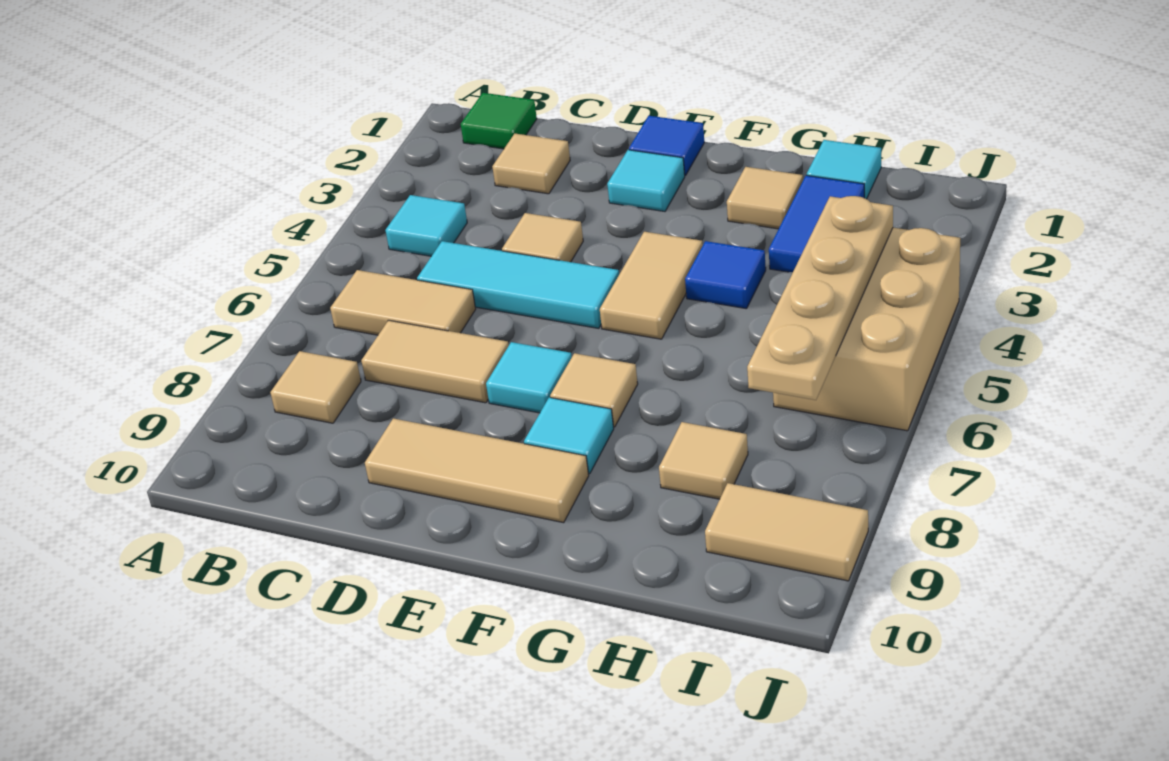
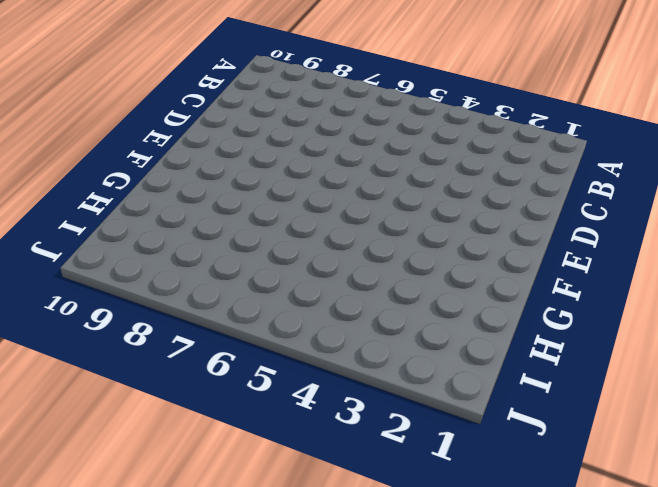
none -> green tile B1 level 1
none -> cyan tile B4 level 1
none -> tan tile B6:C6 level 1

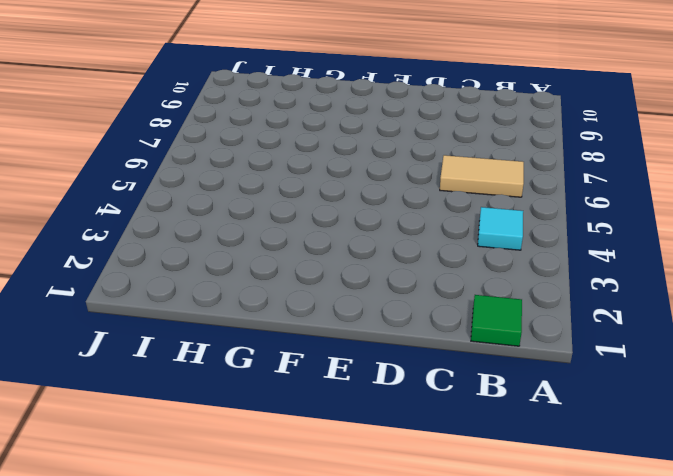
none -> tan tile B8 level 1
none -> tan tile C2 level 1
none -> cyan tile C5:E5 level 1

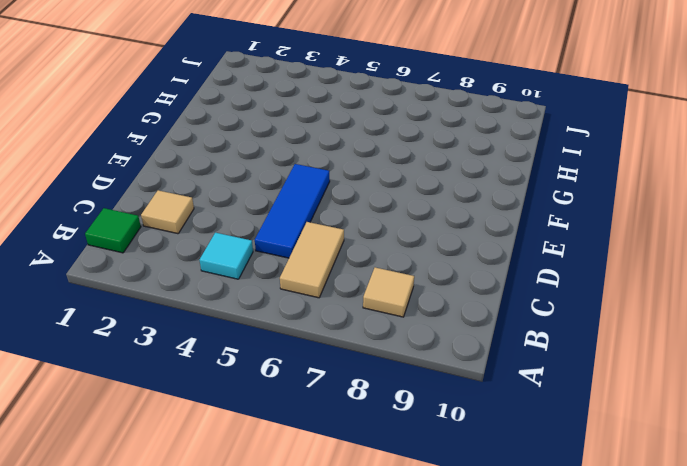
blue tile C5:E5 level 1 -> cyan tile C5:E5 level 1
none -> tan tile C7:D7 level 1
none -> tan tile D4 level 1
none -> tan tile D9:F9 level 1

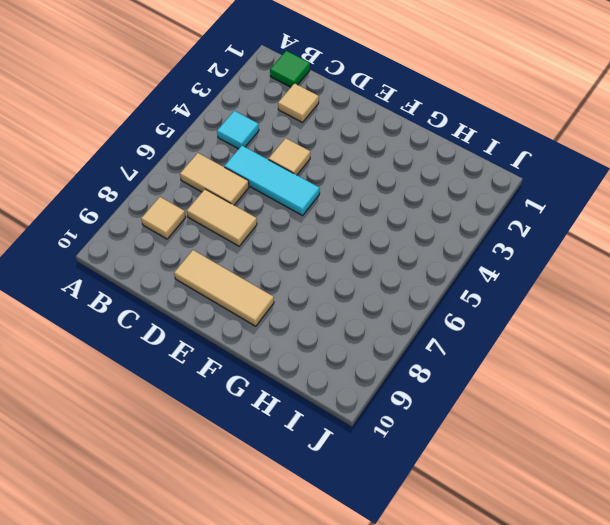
none -> blue tile E1 level 1
none -> cyan tile E2 level 1
none -> cyan tile E7 level 1

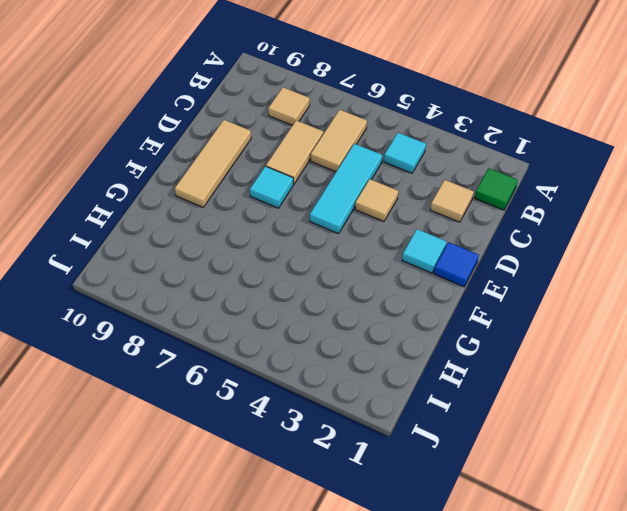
none -> tan tile F4:F5 level 1
none -> tan tile F7 level 1
none -> cyan tile F8 level 1

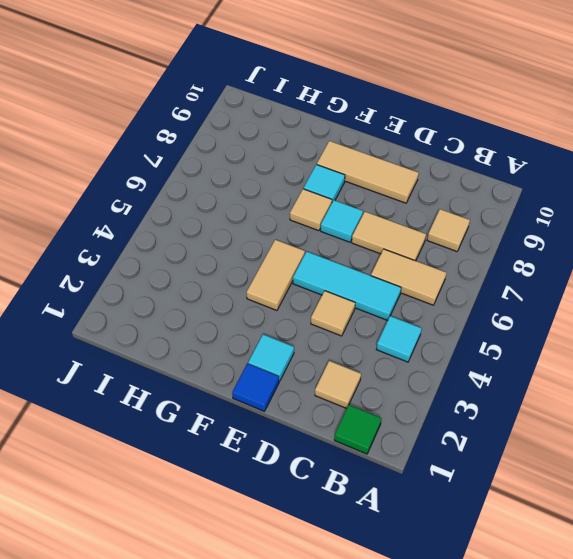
none -> tan tile G2 level 1
none -> blue tile G4 level 1
none -> cyan tile H1 level 1

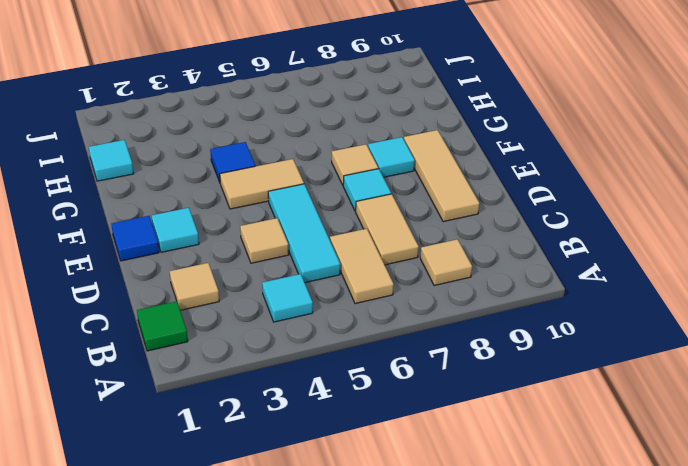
none -> tan tile G2 level 1
none -> blue tile H2:H3 level 1
none -> tan tile H8 level 1

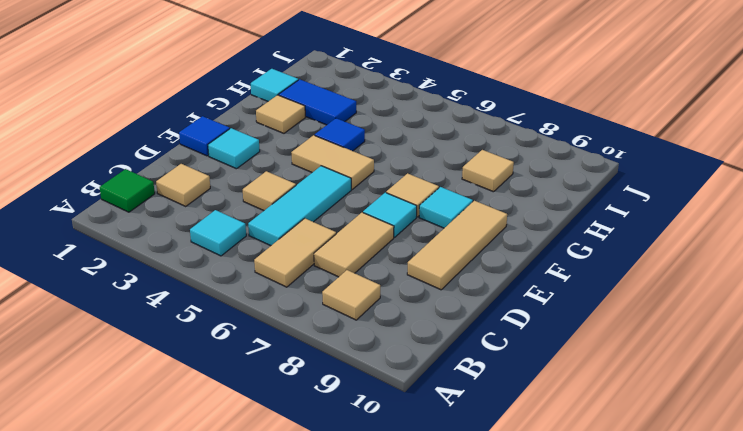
none -> tan brick I4:J6 level 1
none -> tan tile I9:J9 level 1
none -> tan plate I4:I7 level 2

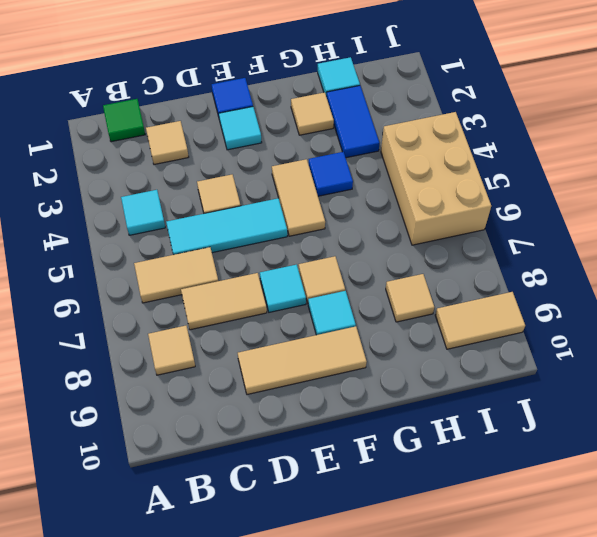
none -> tan plate I4:I7 level 2

